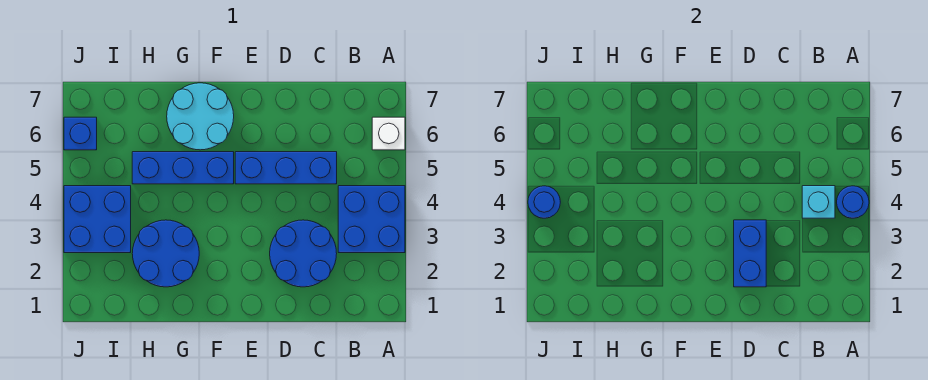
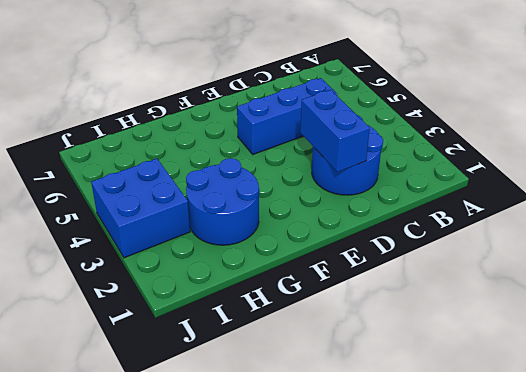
none -> blue brick A3:B4 level 1
none -> white brick A6 level 1
none -> blue brick F5:H5 level 1

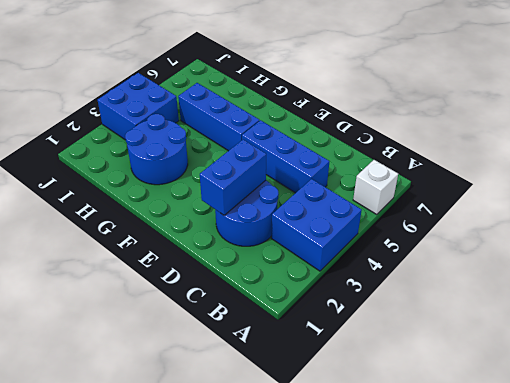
none -> cyan round brick F6:G7 level 1
none -> blue brick J6 level 1
none -> blue round brick A4 level 2

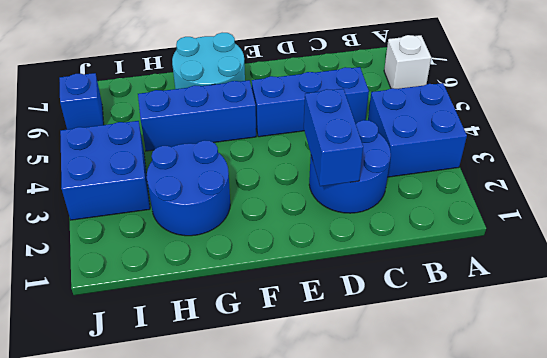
none -> blue round brick A4 level 2
none -> cyan brick B4 level 2
none -> blue round brick J4 level 2

